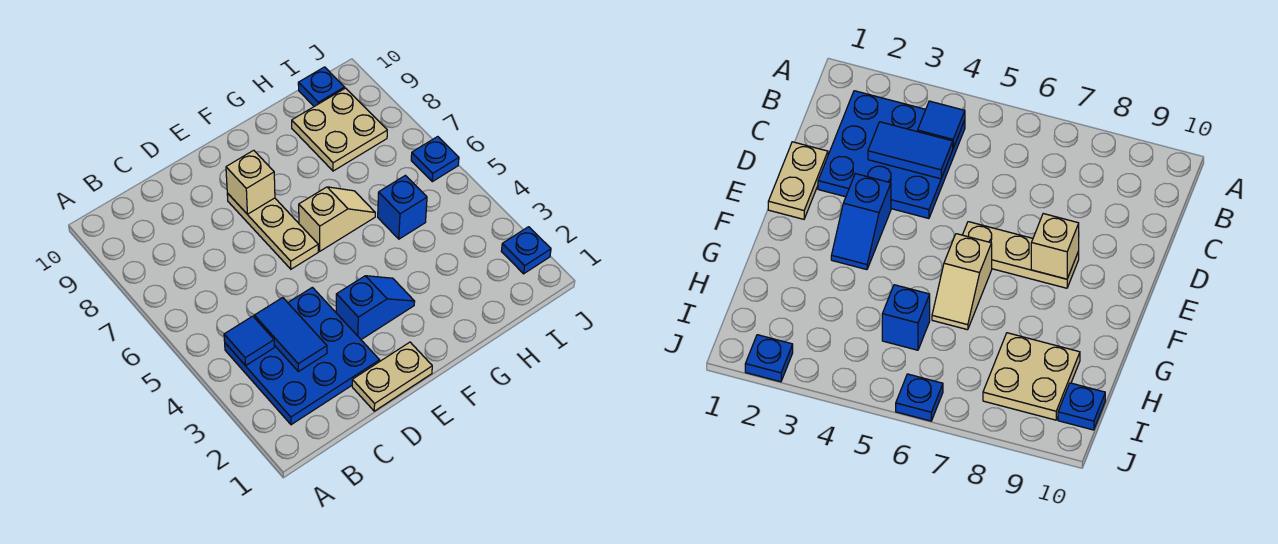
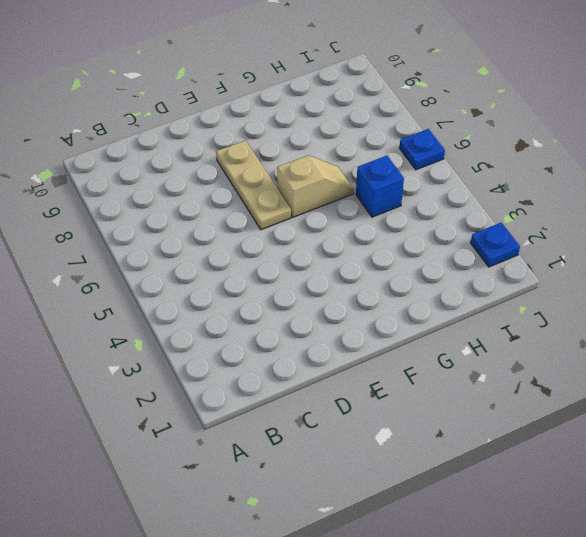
none -> blue plate B2:D4 level 1
none -> tan plate D1:E1 level 1
none -> blue slope E3:F3 level 1 top E

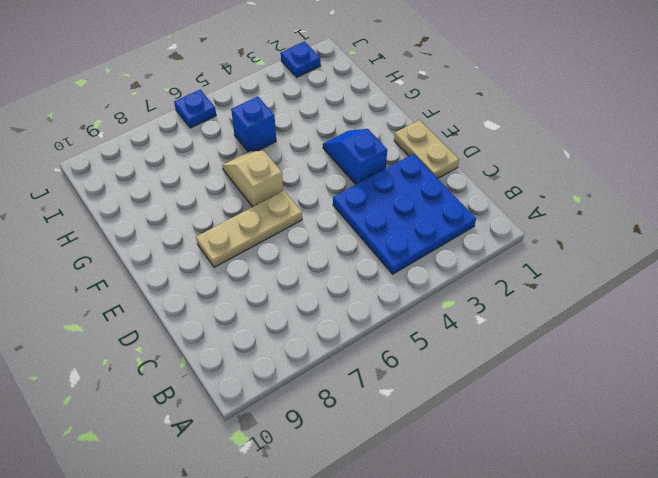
none -> tan plate H8:I9 level 1
none -> blue plate I10 level 1
none -> blue tile B4 level 2

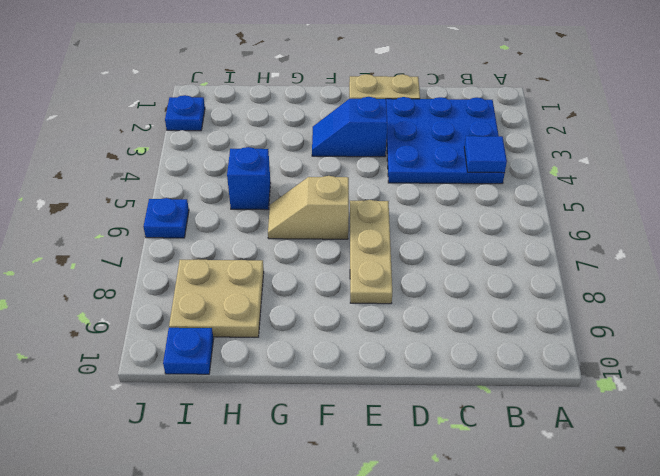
none -> blue tile C3:C4 level 2
none -> tan brick E8 level 2

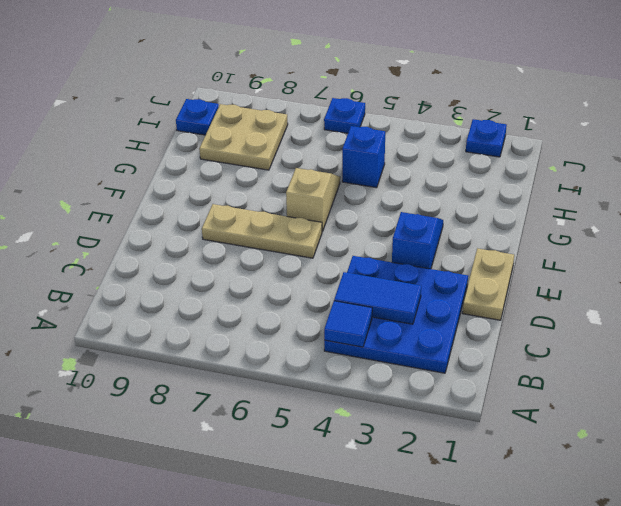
none -> tan brick E8 level 2

